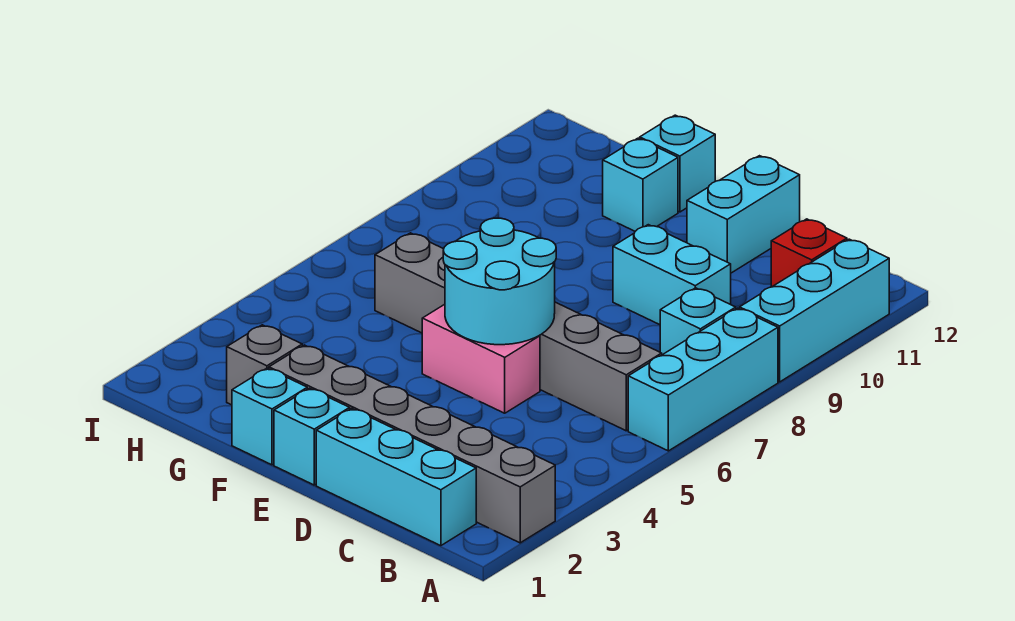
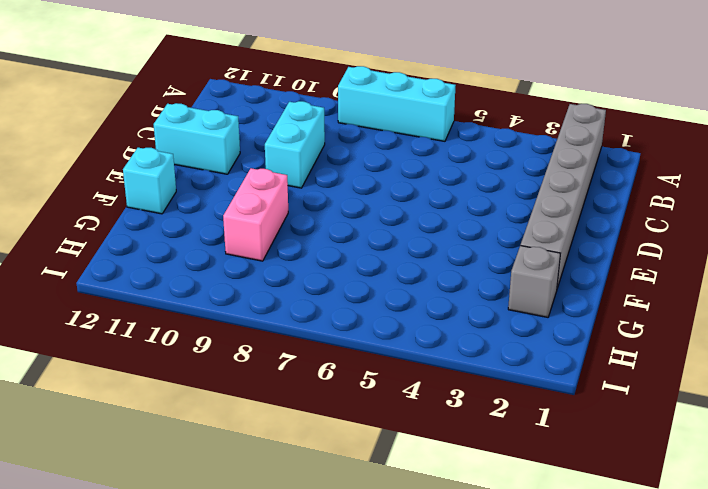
pink brick F9:G9 level 1 -> pink brick D5:E5 level 1
none -> cyan brick A9:A11 level 1
none -> cyan brick B1:D1 level 1
none -> grey brick B6:G6 level 1

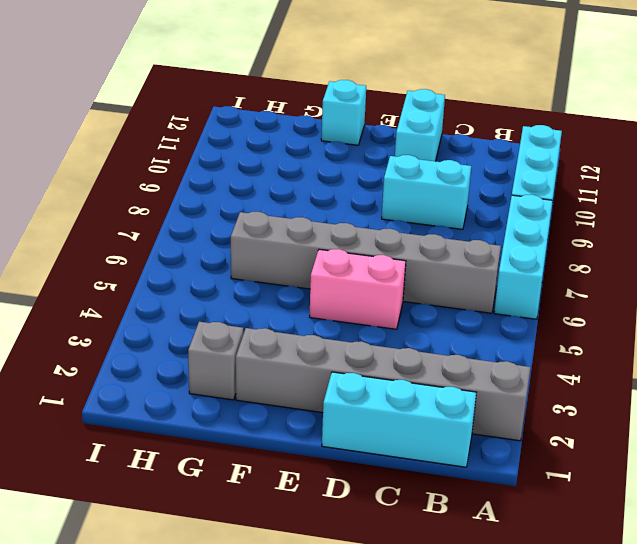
none -> cyan brick B8 level 1
none -> red brick B11 level 1
none -> cyan brick E1 level 1

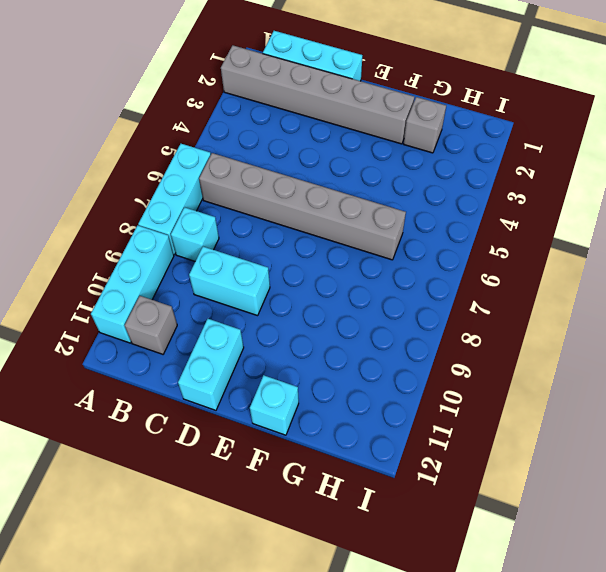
grey brick B11 level 1 -> red brick B11 level 1
none -> pink brick D5:E5 level 1
none -> cyan brick E1 level 1
none -> cyan brick F1 level 1

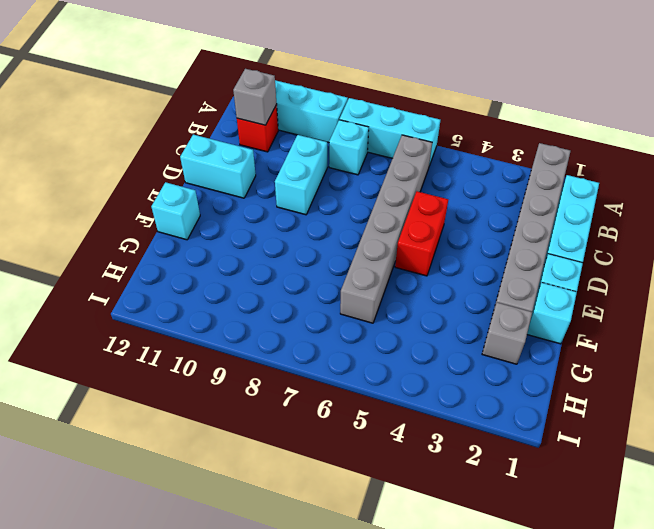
grey brick B11 level 2 -> none
red brick D5:E5 level 1 -> pink brick D5:E5 level 1
none -> cyan brick F11 level 1
none -> cyan round brick D5:E6 level 2

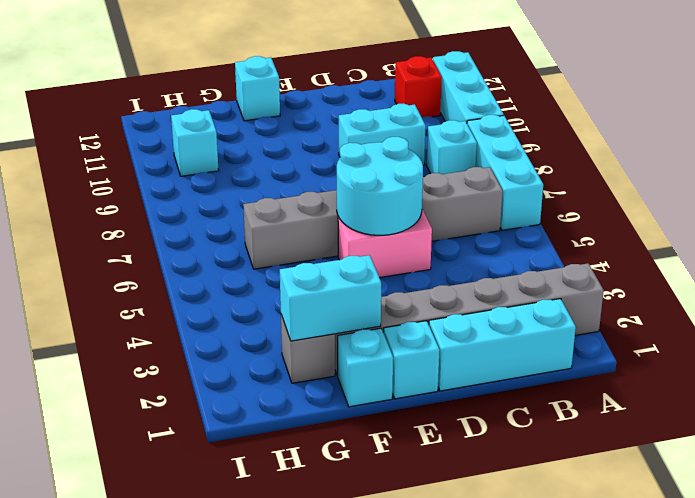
cyan brick F2:G2 level 2 -> cyan brick D11:D12 level 1
cyan brick H10 level 1 -> cyan brick F11 level 1

